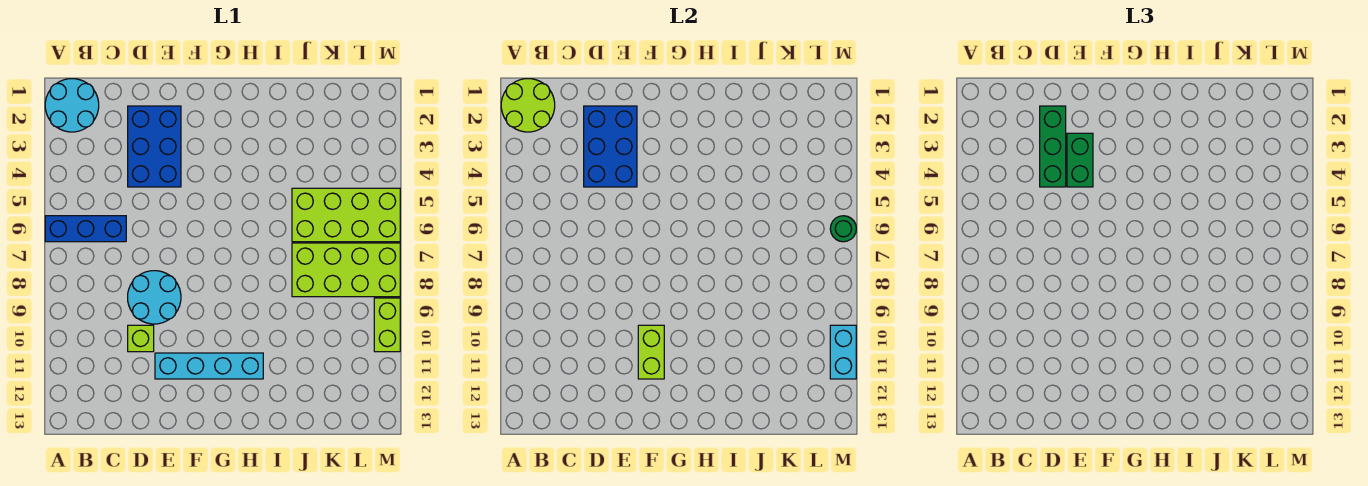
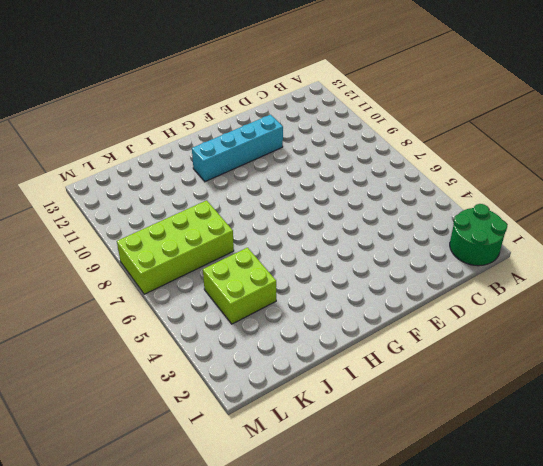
green round brick A1:B2 level 1 -> cyan round brick A1:B2 level 1
lime brick J4:K5 level 1 -> lime brick J5:M6 level 1
none -> blue brick A6:C6 level 1
none -> blue brick D2:E4 level 1
none -> cyan round brick D8:E9 level 1

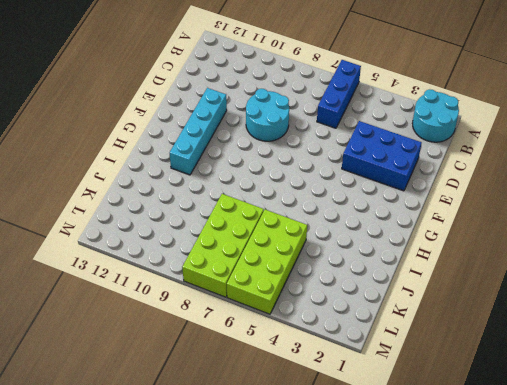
none -> lime brick D10 level 1
none -> lime brick M9:M10 level 1
none -> lime round brick A1:B2 level 2

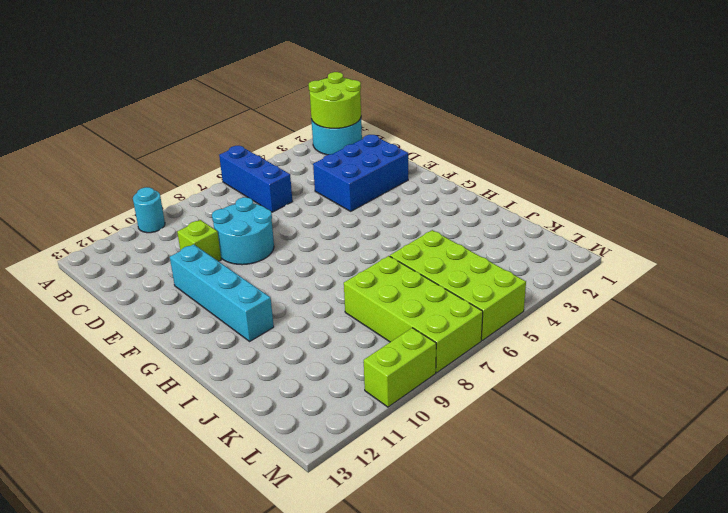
cyan round brick A10 level 1 -> none
none -> blue brick D2:E4 level 2
none -> lime brick F10:F11 level 2
none -> green round brick M6 level 2

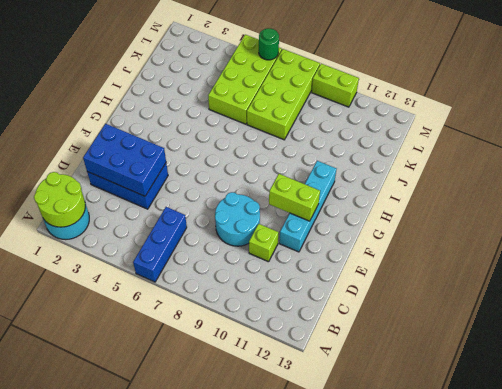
none -> cyan brick M10:M11 level 2
none -> green brick D2:D4 level 3
none -> green brick E3:E4 level 3

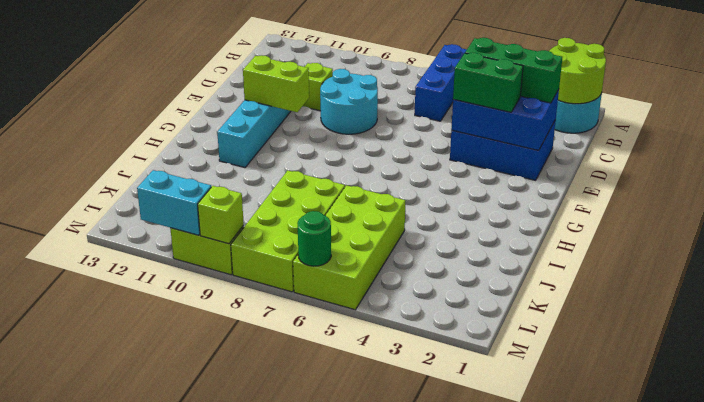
lime brick M9 level 2 -> none

